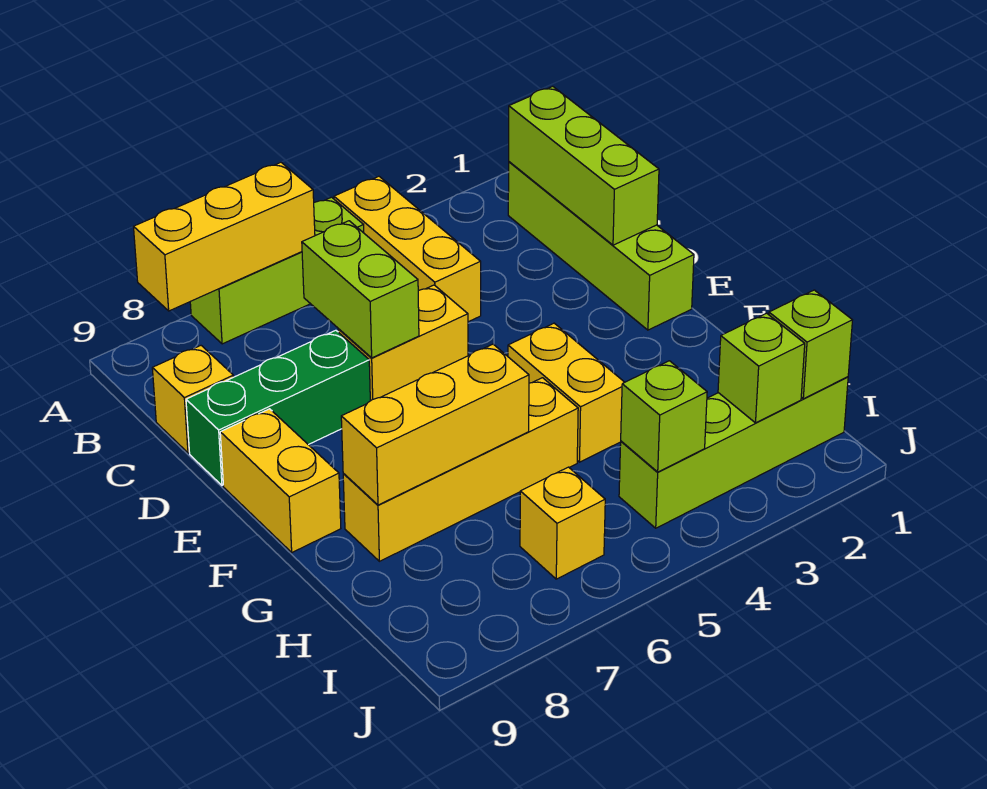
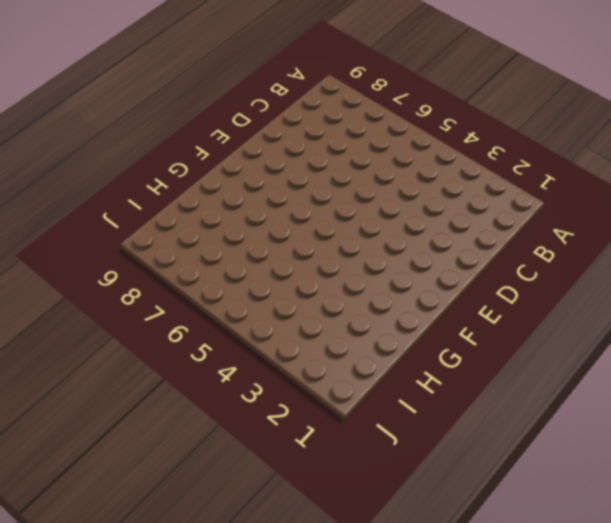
none -> yellow brick A4:C4 level 1
none -> lime brick A5:A7 level 1
none -> lime brick B1:E1 level 1

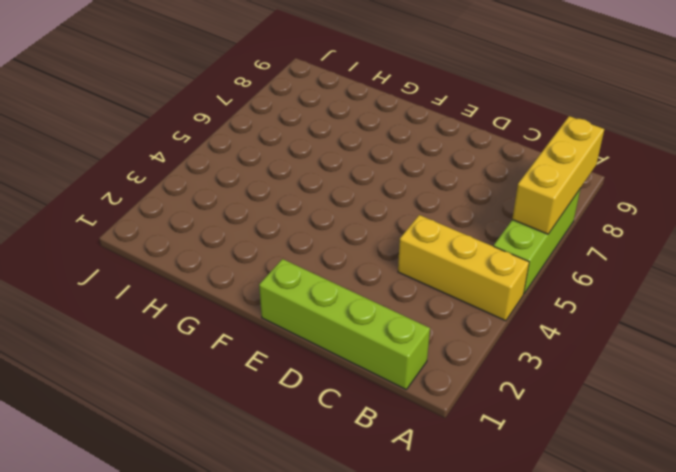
none -> yellow brick C9 level 1
none -> yellow brick D5:D6 level 1
none -> green brick D7:D9 level 1

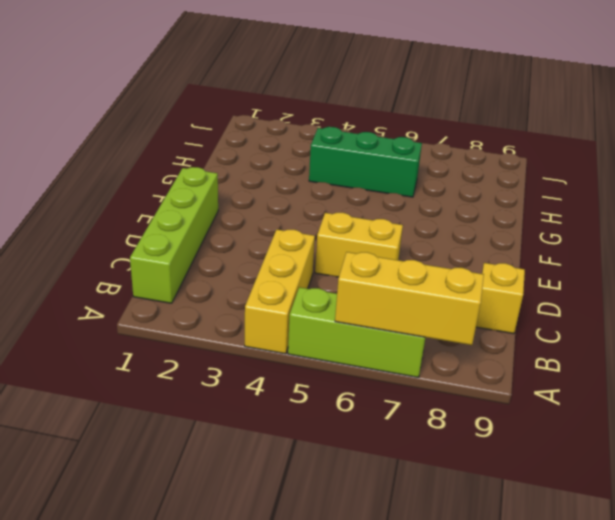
green brick H4:H6 level 1 -> green brick D7:D9 level 1
none -> yellow brick E9:F9 level 1
none -> yellow brick F4:G4 level 1
none -> yellow brick G5:G8 level 1

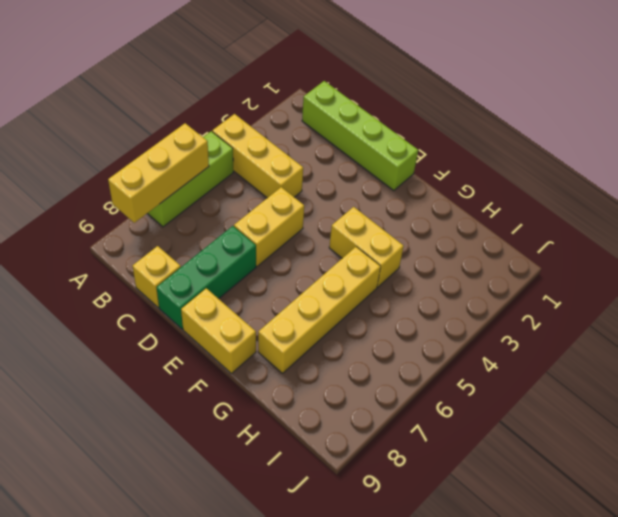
none -> lime brick I1:I4 level 1
none -> yellow brick I6 level 1
none -> lime brick B1:D1 level 2

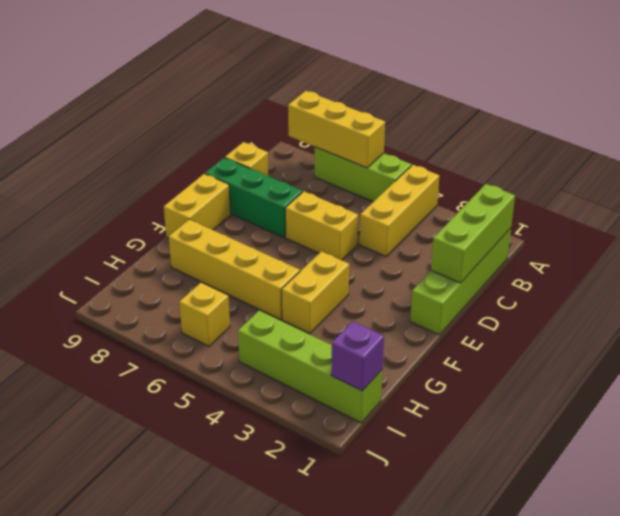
purple brick I1 level 2 -> lime brick I1 level 2
none -> lime brick C6:D6 level 2
none -> yellow brick G6:G8 level 2
none -> lime brick I2 level 2

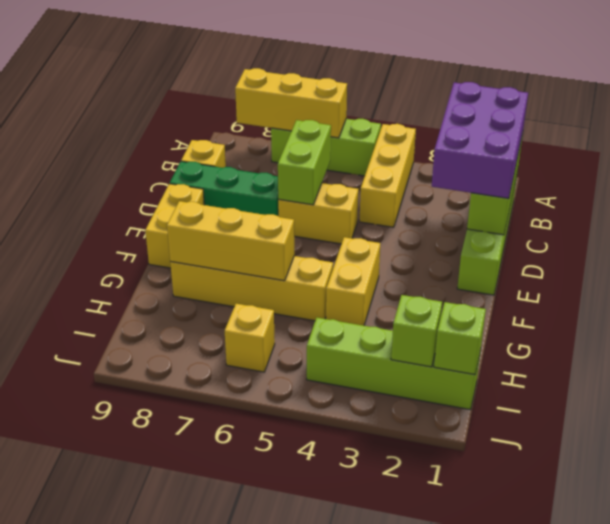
purple brick B1:D2 level 3 -> none
none -> lime brick I4 level 2

